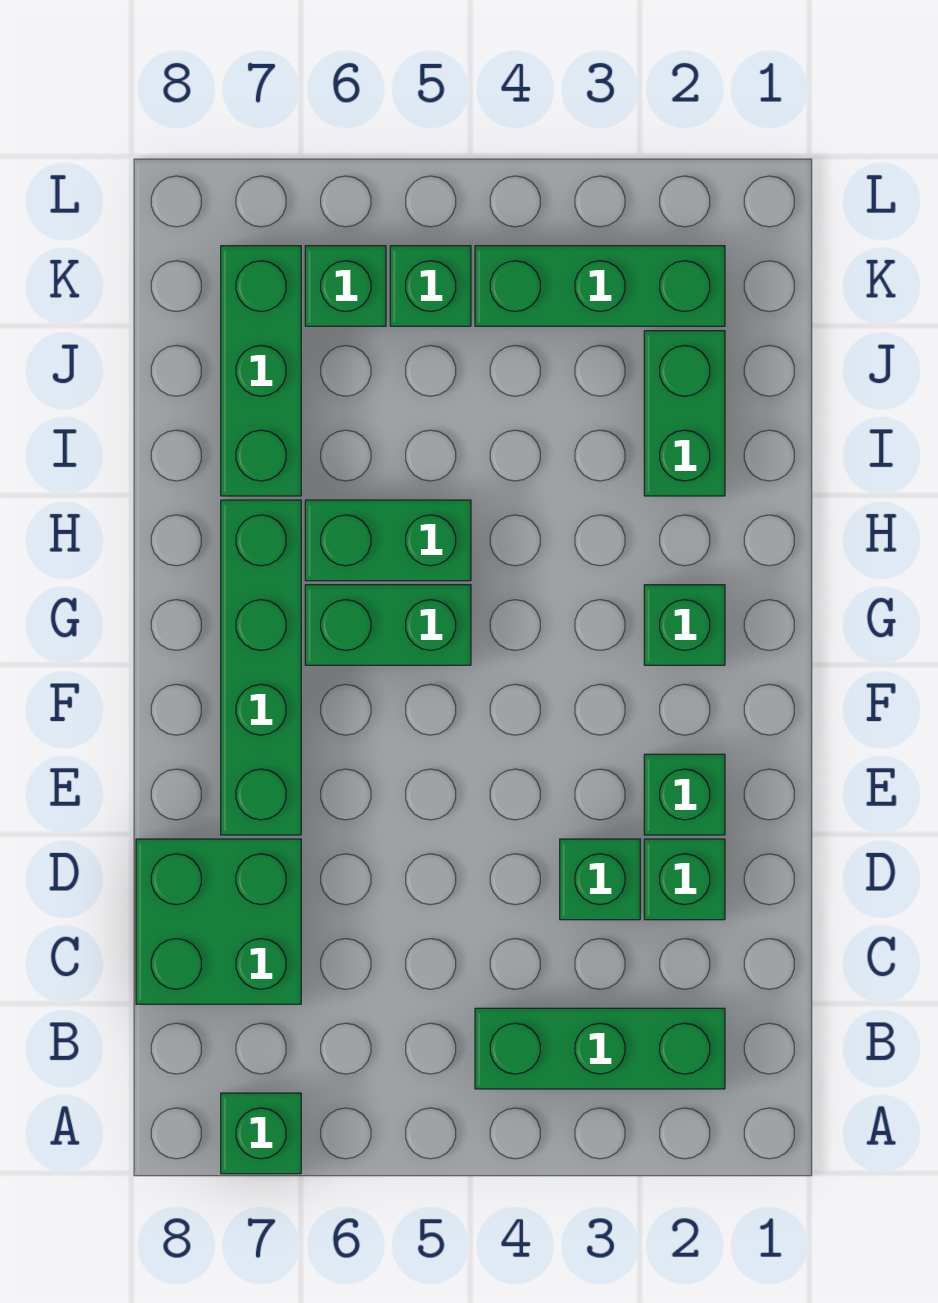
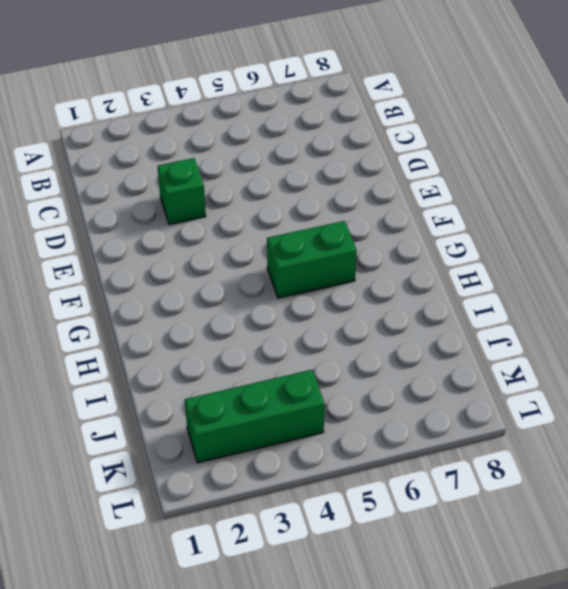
none -> green brick A7 level 1
none -> green brick B2:B4 level 1
none -> green brick C7:D8 level 1

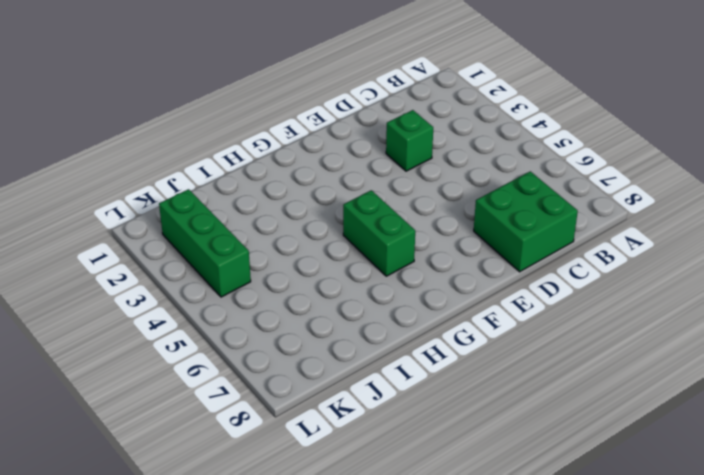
none -> green brick A7 level 1
none -> green brick B2:B4 level 1
none -> green brick D2 level 1

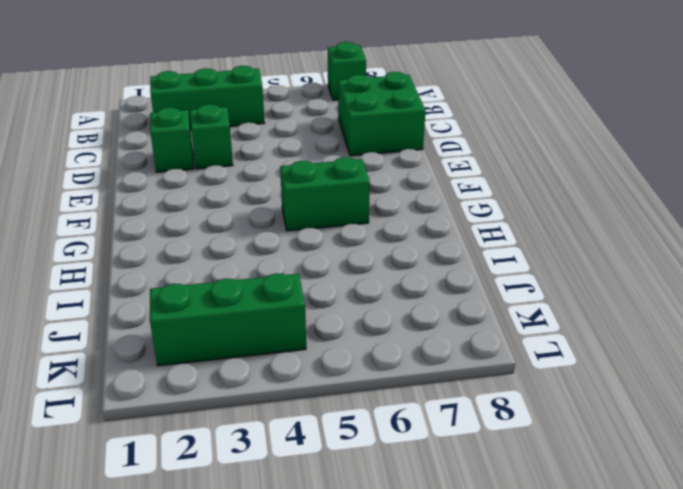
none -> green brick E2 level 1
none -> green brick E7:H7 level 1
none -> green brick G2 level 1

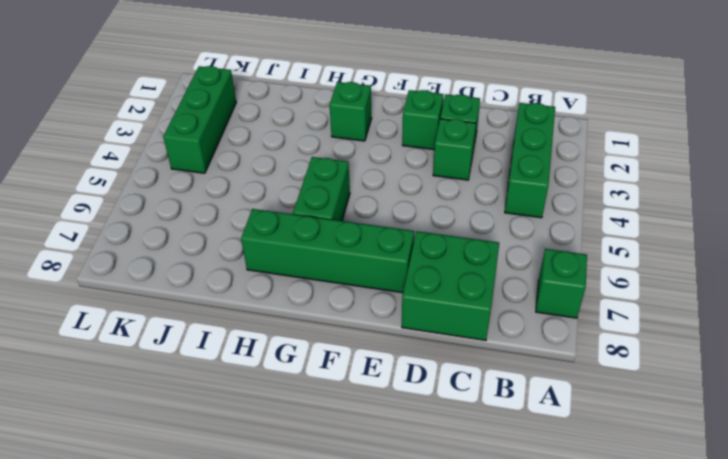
none -> green brick H5:H6 level 1
none -> green brick I2:J2 level 1
none -> green brick I7:K7 level 1

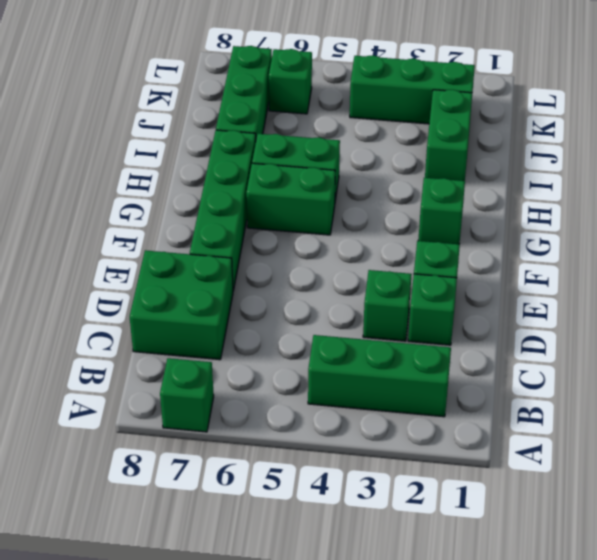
none -> green brick K5 level 1

